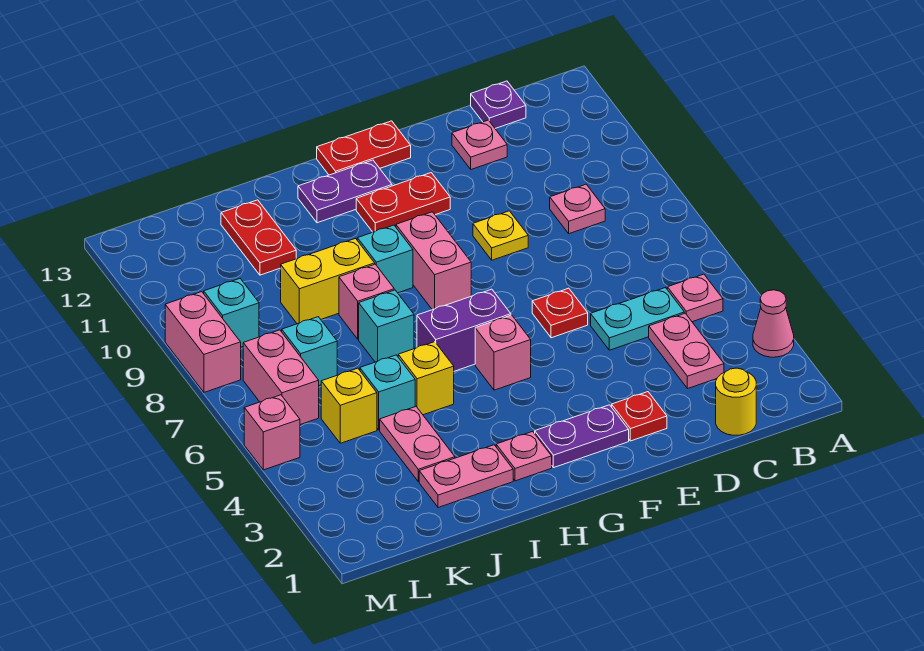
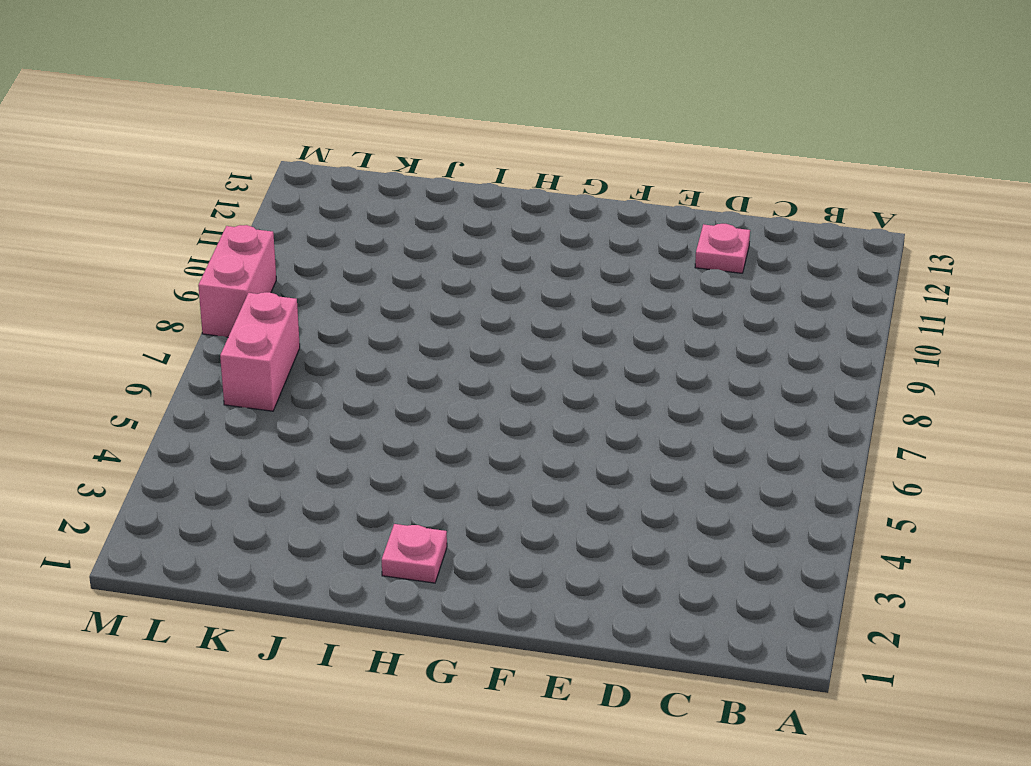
none -> pink cone A3 level 1
none -> pink plate B5 level 1
none -> yellow round brick C1 level 1
none -> pink plate C3:C4 level 1

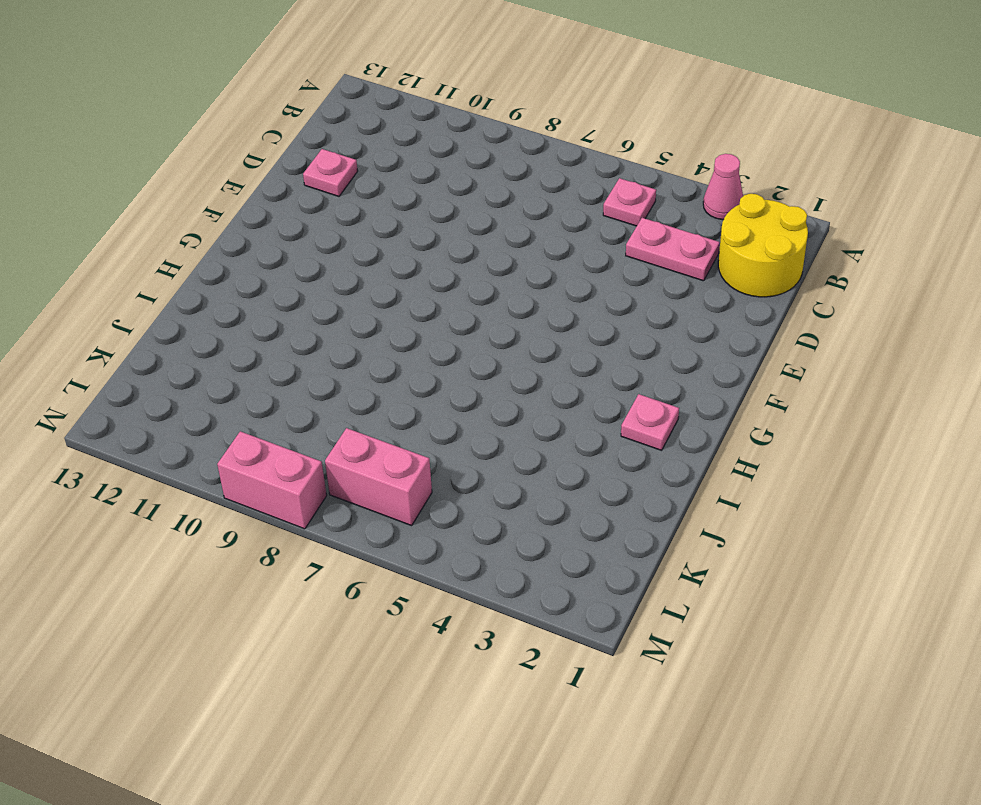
yellow round brick B1:C2 level 1 -> yellow round brick C1 level 1
none -> cyan plate C5:D5 level 1
none -> pink plate C9 level 1
none -> purple plate C13 level 1
none -> red plate E2 level 1

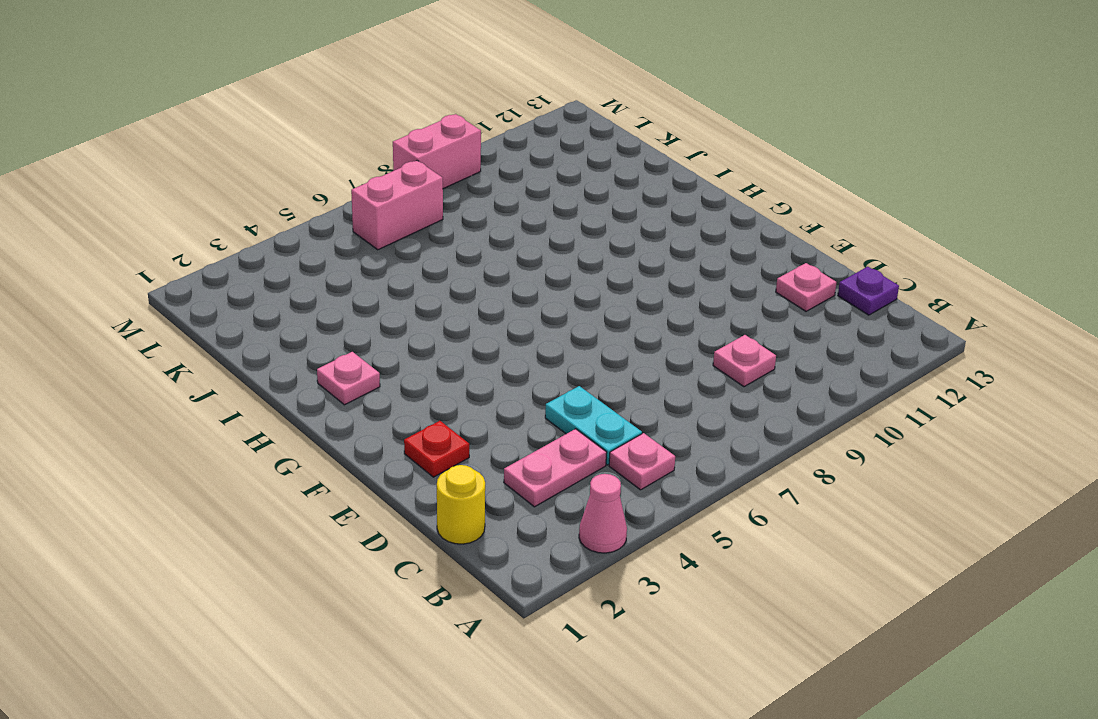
none -> red plate E6 level 1
none -> yellow plate E9 level 1
none -> purple plate F2:G2 level 1
none -> red plate F11:G11 level 1

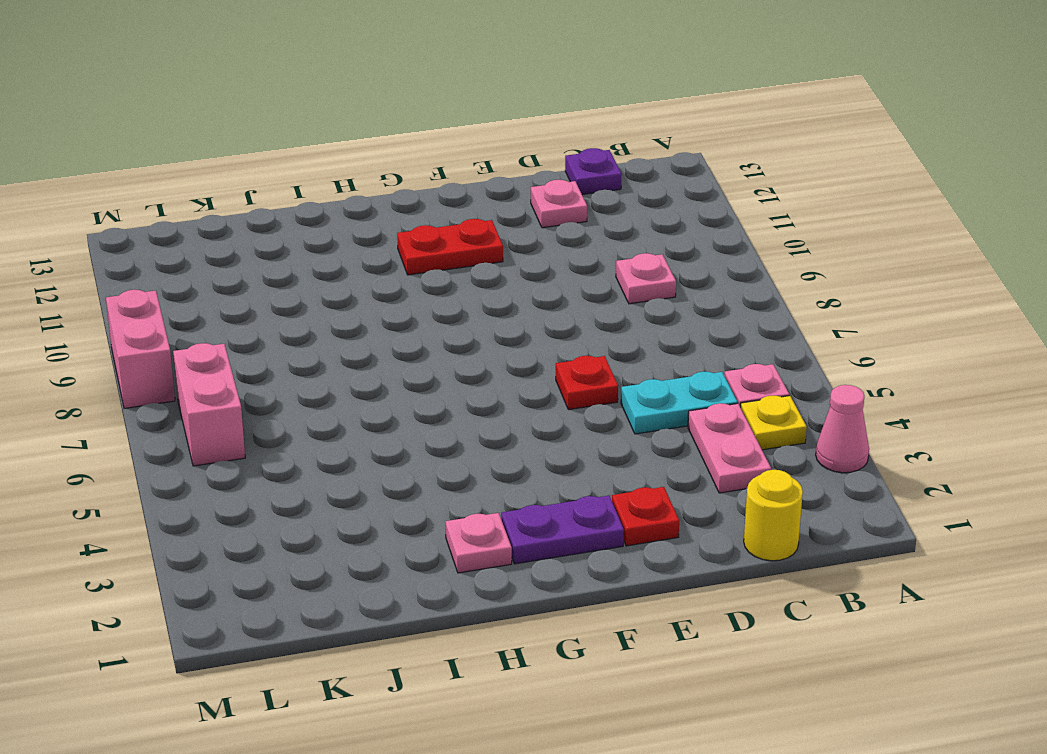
yellow plate B4 level 1 -> yellow plate E9 level 1
none -> red plate F13:G13 level 1
none -> pink brick G5 level 1
none -> purple brick G6:H6 level 1
none -> pink brick G8:G9 level 1

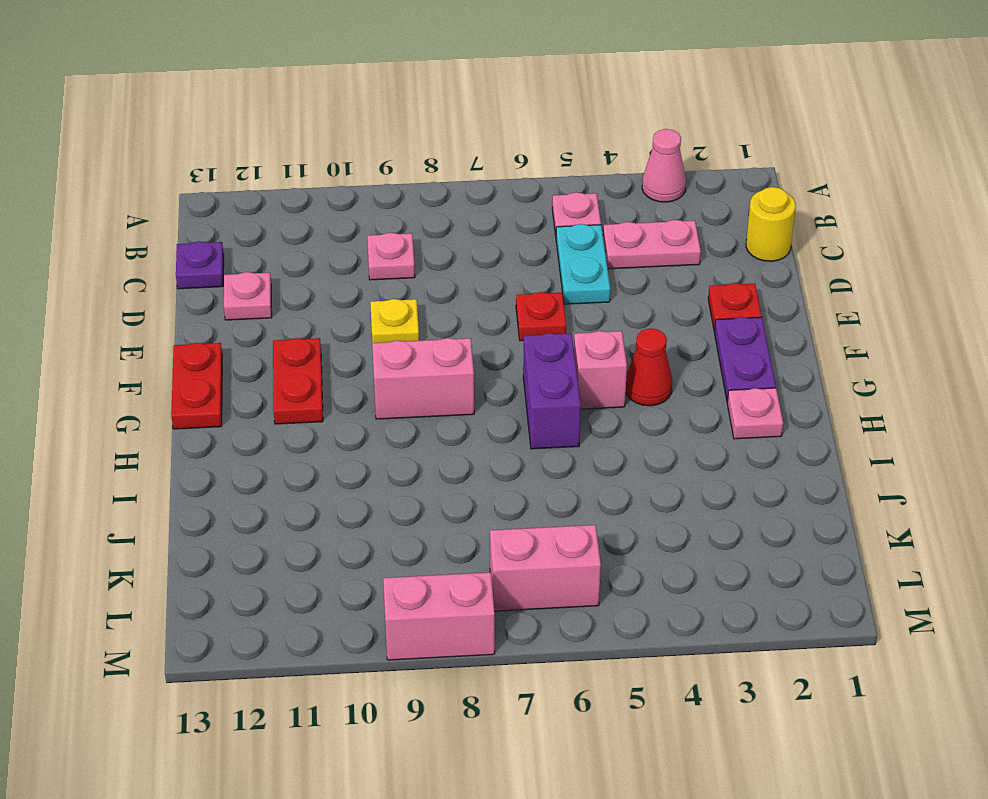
red cone G4 level 1 -> none
none -> purple plate G12:H12 level 1
none -> cyan brick H9 level 1
none -> pink plate I2:J2 level 1
none -> yellow brick I5 level 1

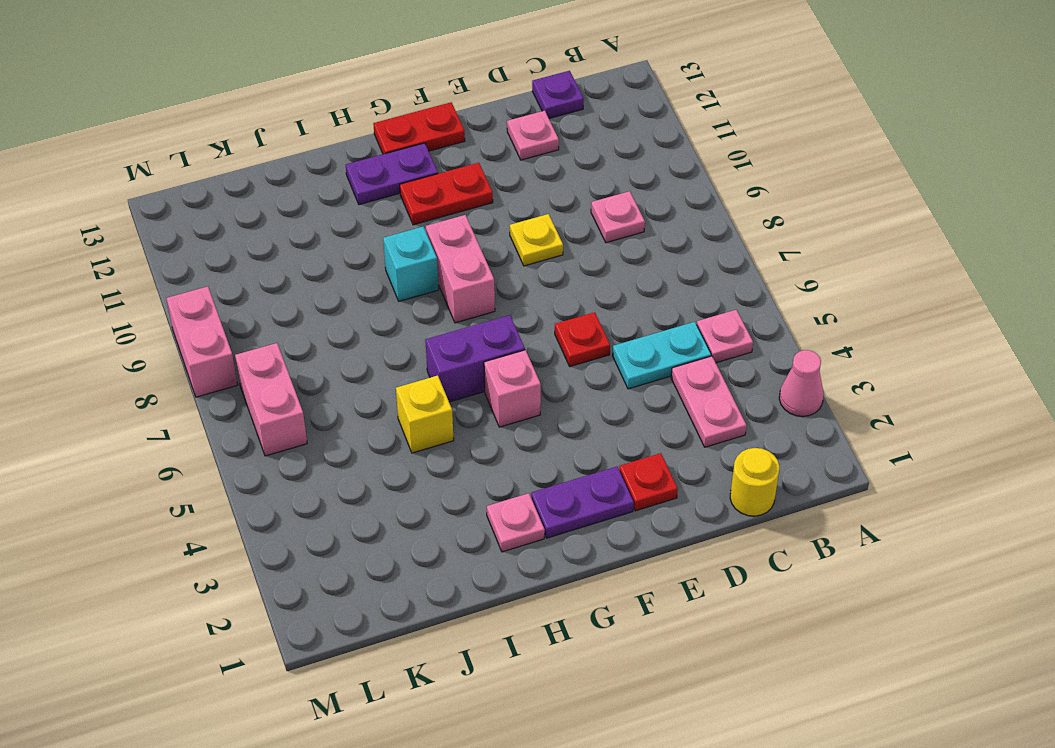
none -> pink plate I2:J2 level 1
none -> cyan brick I7 level 1
none -> pink brick I8 level 1
none -> yellow brick I9:J9 level 1

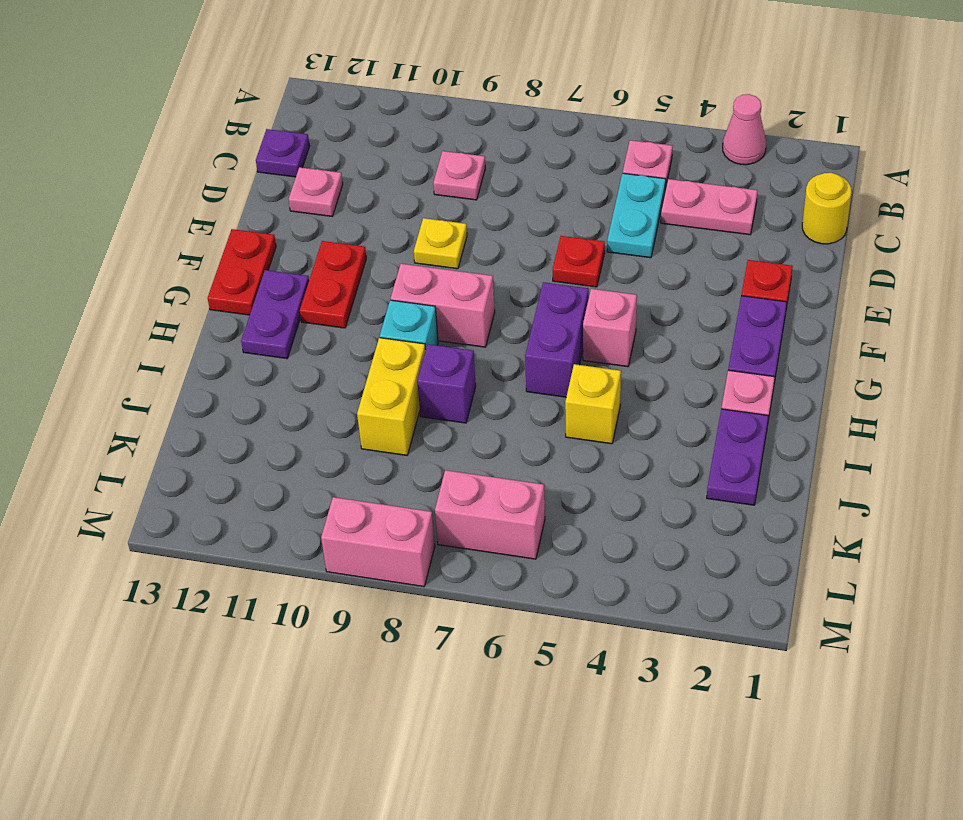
purple plate I2:J2 level 1 -> pink plate I2:J2 level 1
purple brick I8 level 1 -> pink brick I8 level 1
none -> cyan brick I7 level 1
none -> pink plate J3:J4 level 1
none -> cyan brick J5 level 1
none -> red plate J11:J12 level 1

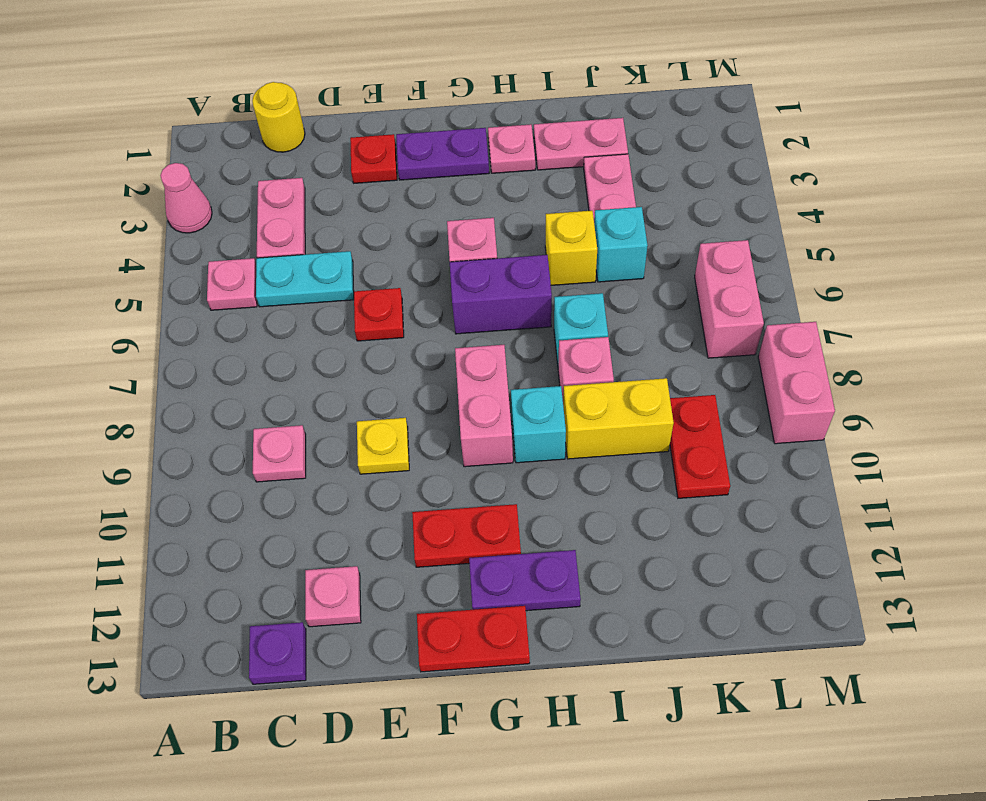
red plate K9:K10 level 1 -> red plate J11:J12 level 1
none -> yellow brick K5 level 1
none -> cyan brick K7 level 1
none -> cyan brick L9 level 1
none -> pink brick M5 level 1

